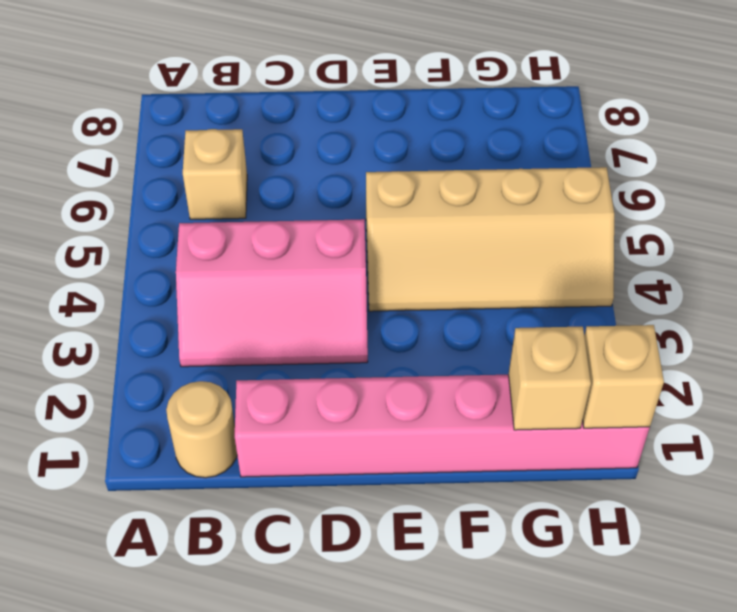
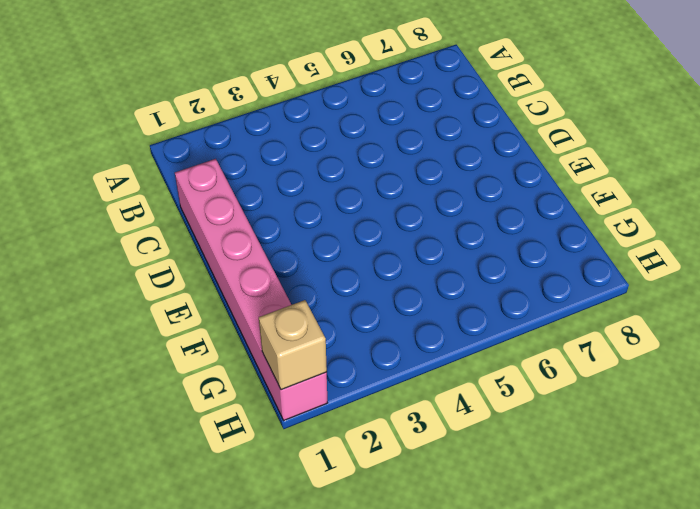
none -> tan round brick B1 level 1
none -> pink slope B3:D4 level 1 top 4

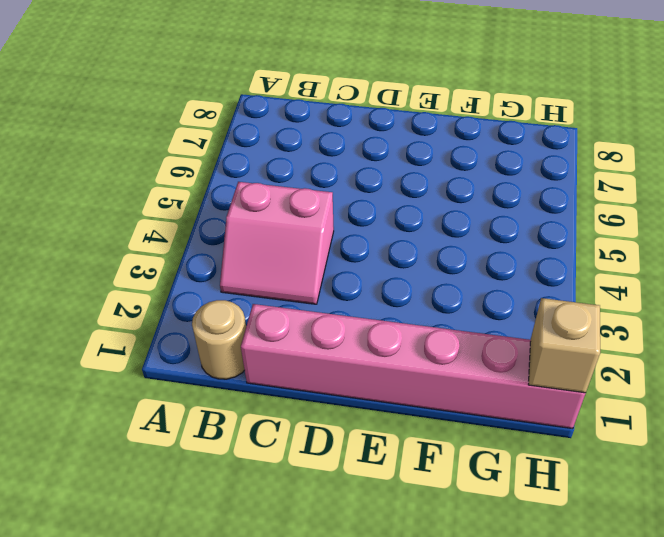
pink slope B3:C4 level 1 top 4 -> pink slope B3:D4 level 1 top 4
none -> tan brick B6 level 1
none -> tan slope E4:H5 level 1 top 5

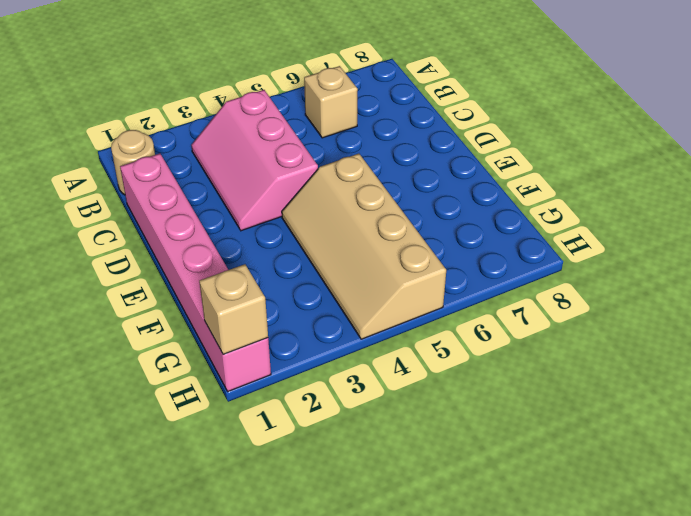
none -> tan brick G1 level 2

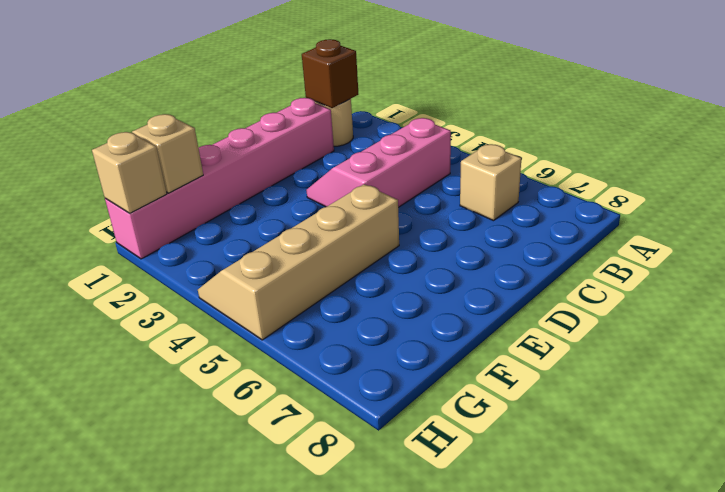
brown brick B1 level 2 -> none

